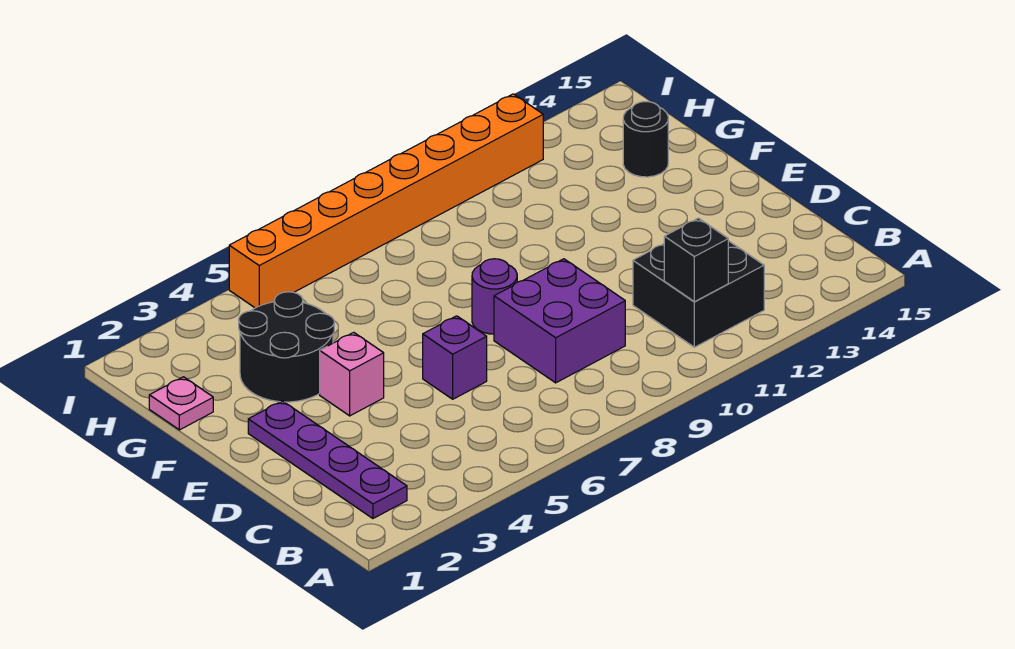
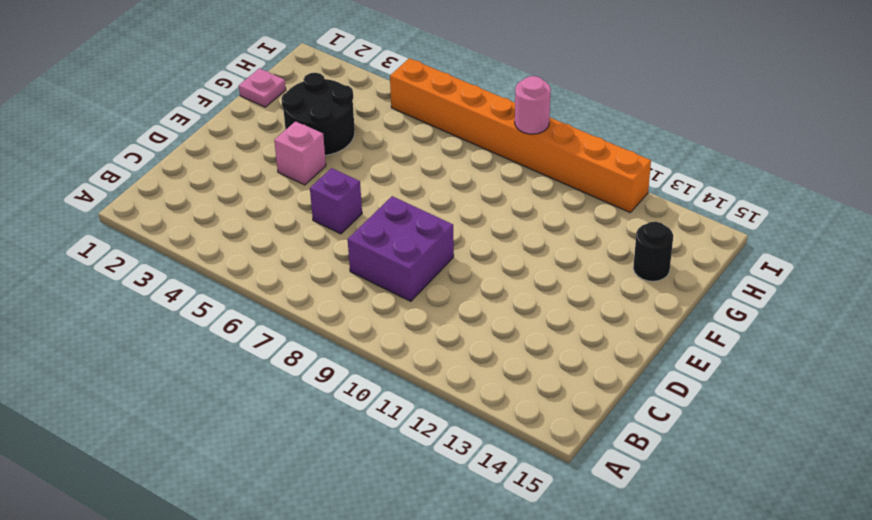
pink round brick I9 level 2 -> none
none -> purple plate B2:E2 level 1
none -> black brick B11:C12 level 1

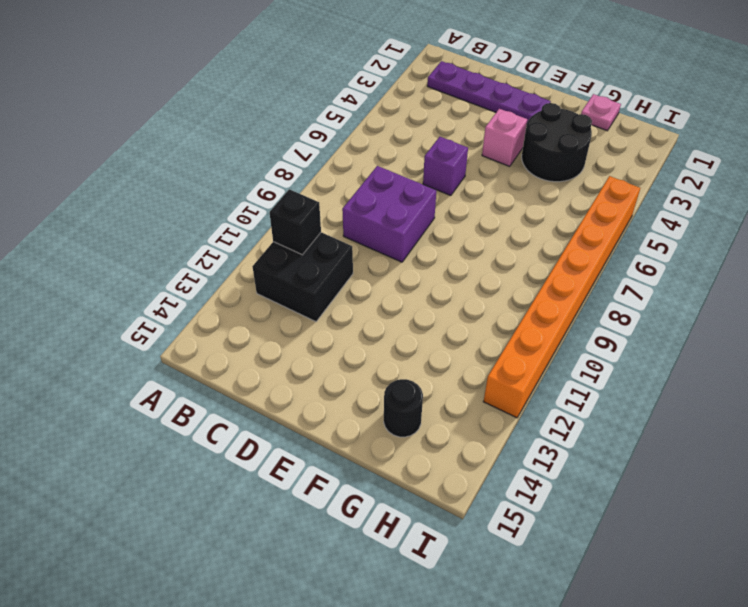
none -> purple round brick E8 level 1

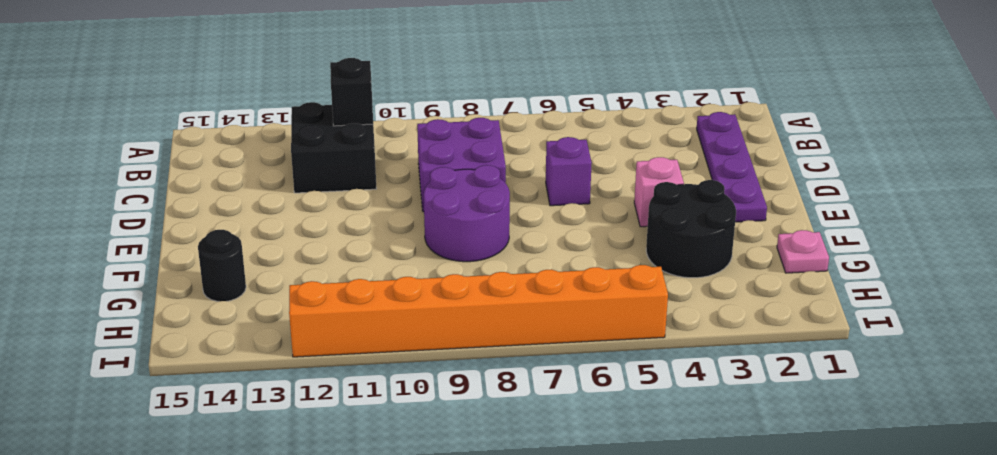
purple round brick E8:F9 level 1 -> purple round brick E8 level 1

